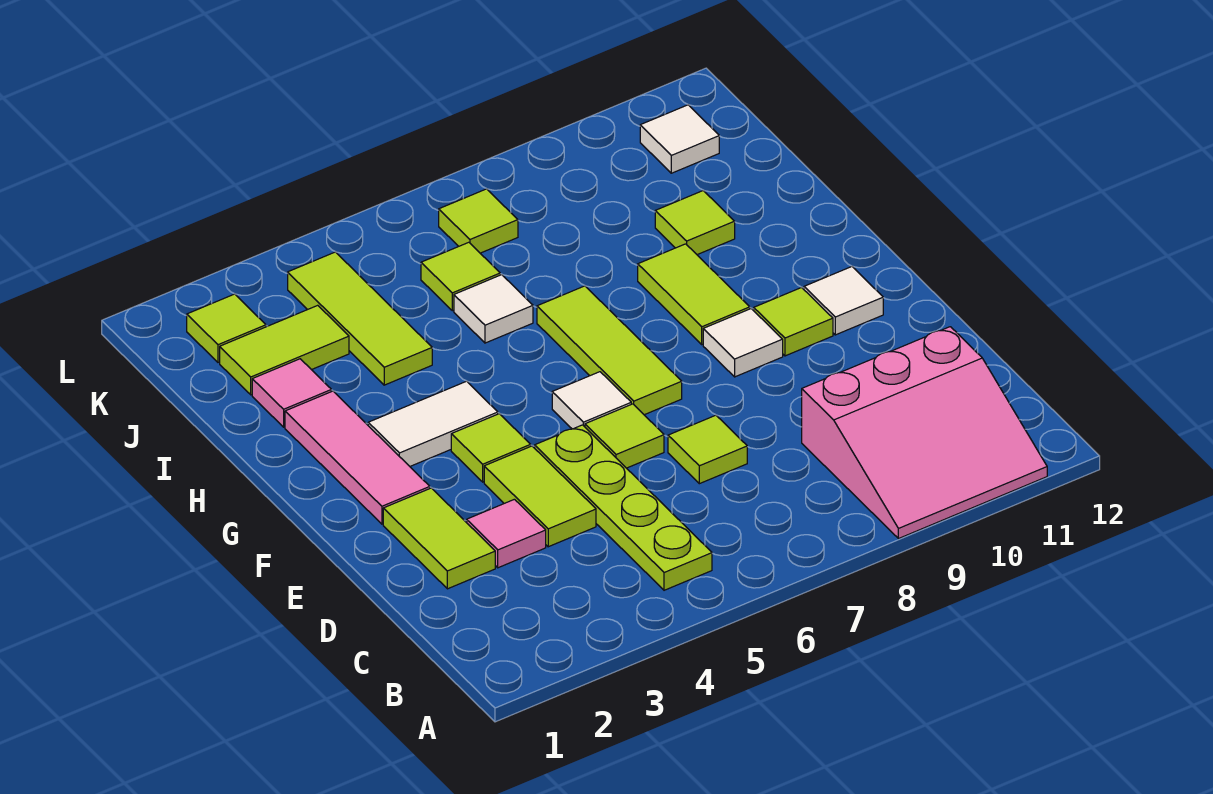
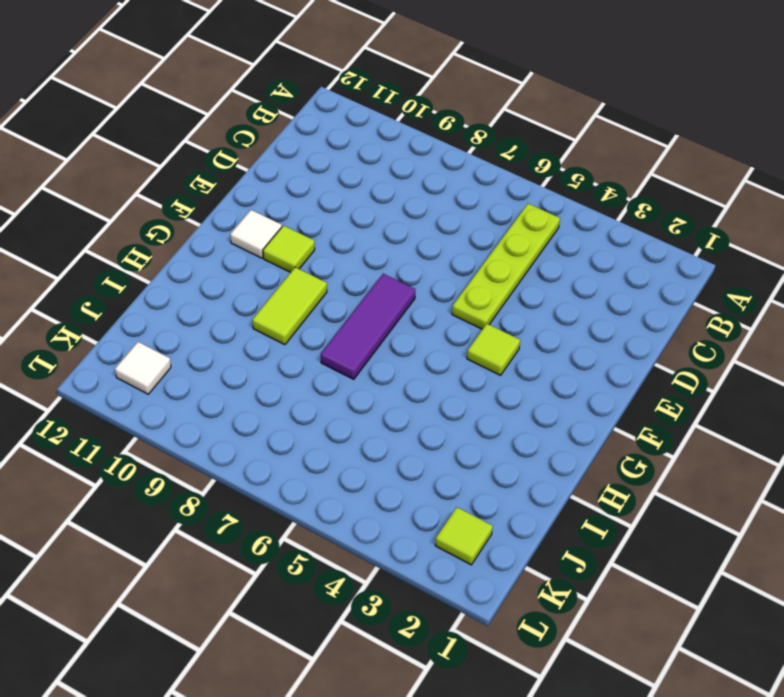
purple tile F7:H7 level 1 -> lime tile F7:H7 level 1
none -> pink slope A9:C11 level 1 top C
none -> lime tile D2:E2 level 1
none -> pink tile D3 level 1

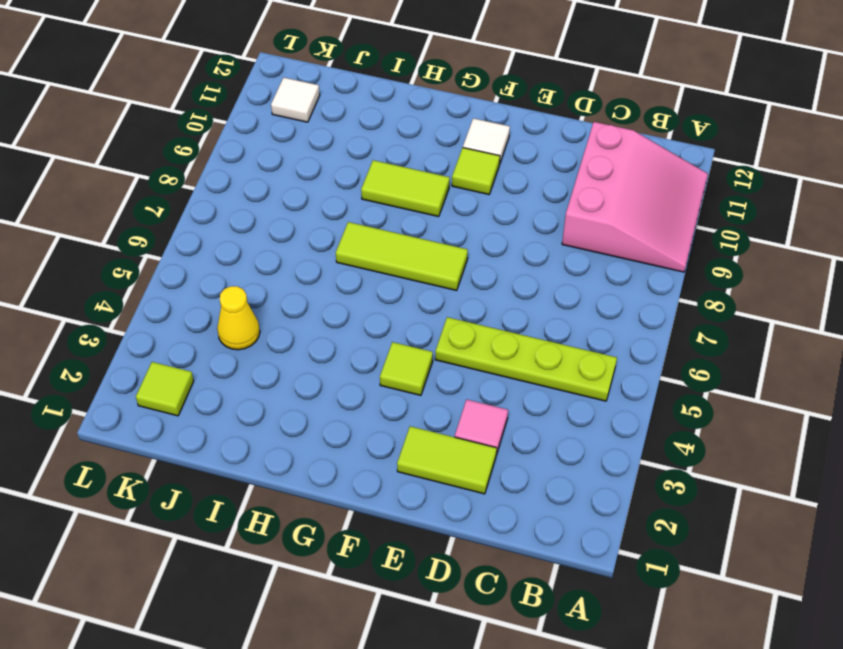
yellow cone J4 level 1 -> lime tile I4:K4 level 1
none -> lime tile D4:E4 level 1
none -> lime tile D7 level 1
none -> lime tile E6 level 1

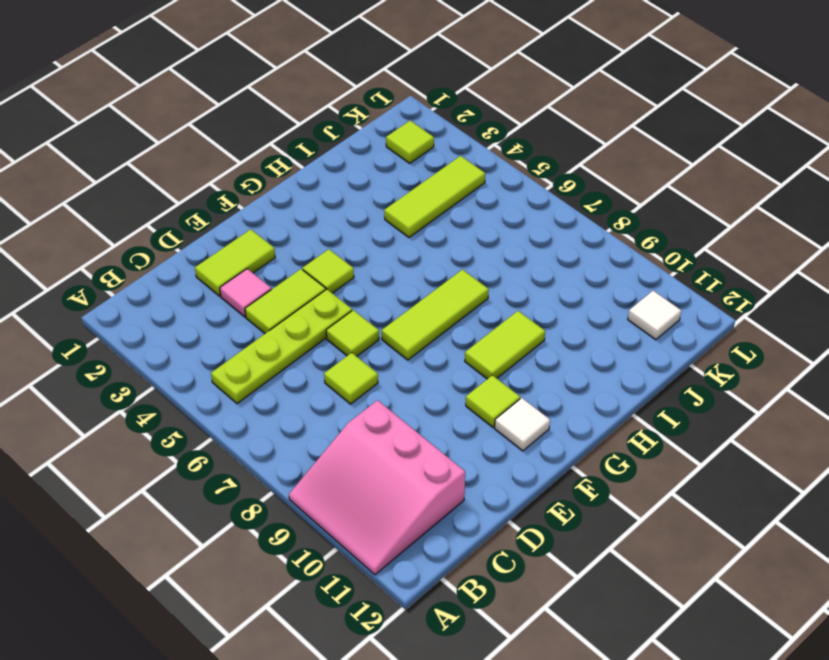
none -> pink tile F2:H2 level 1
none -> white tile F6 level 1
none -> white tile F9 level 1

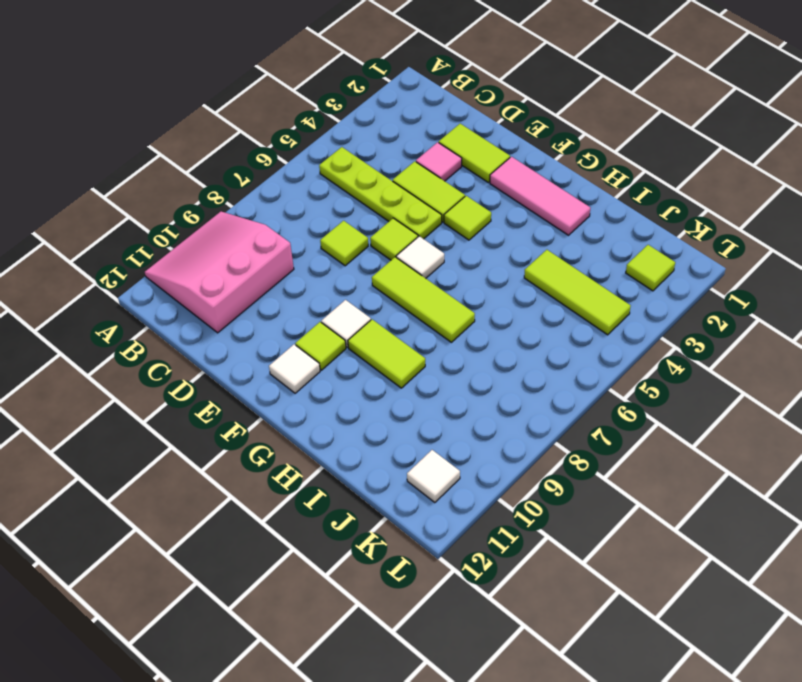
none -> white tile G3:G4 level 1
none -> pink tile I2 level 1
none -> white tile I6 level 1

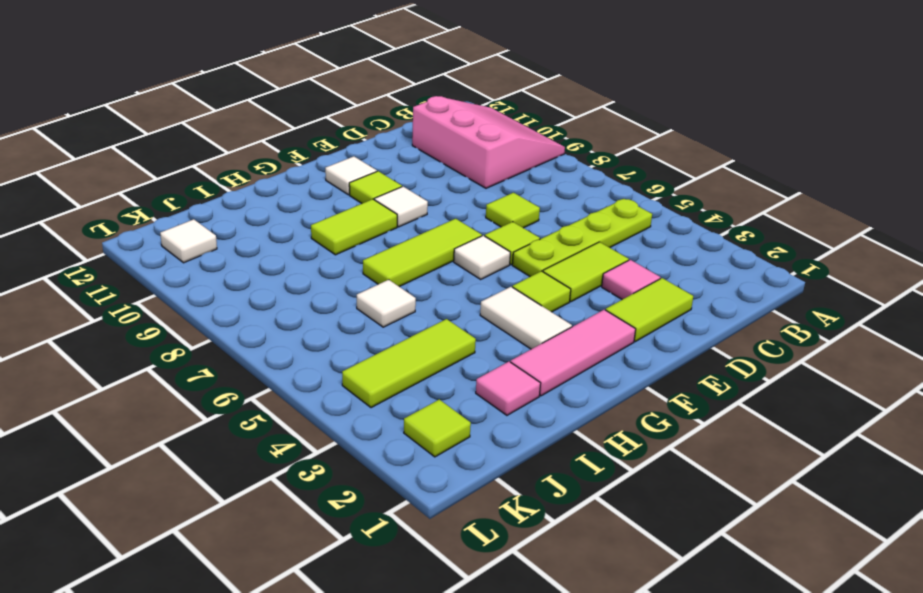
none -> lime tile I10 level 1
none -> lime tile J2:J3 level 1
none -> lime tile J6 level 1

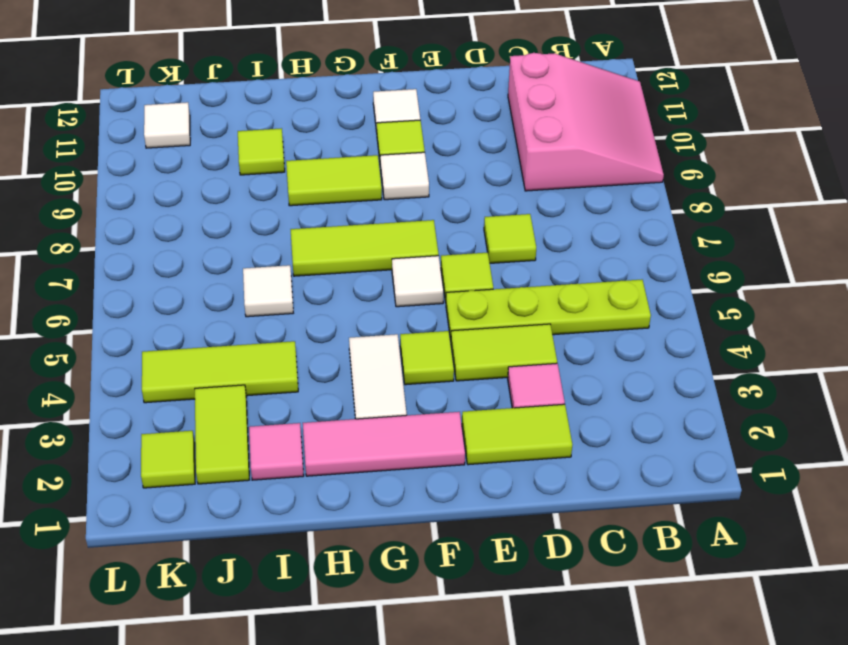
none -> lime tile J6 level 1
none -> lime tile K7 level 1

